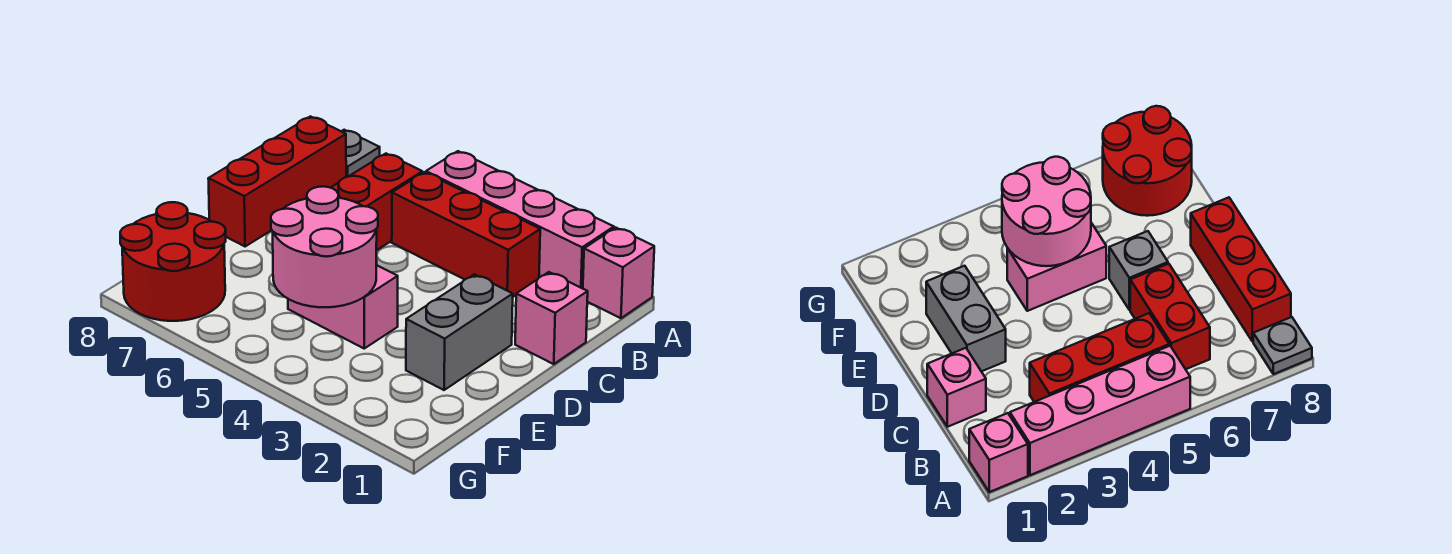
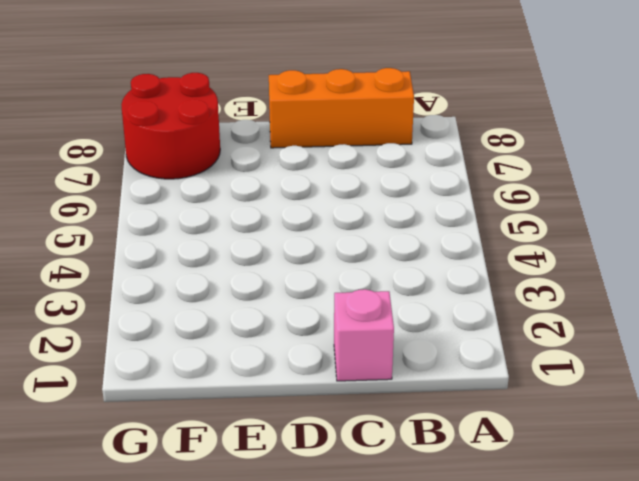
orange brick B8:D8 level 1 -> red brick B8:D8 level 1
none -> pink brick A1 level 1
none -> pink brick A2:A5 level 1
none -> grey plate A8 level 1

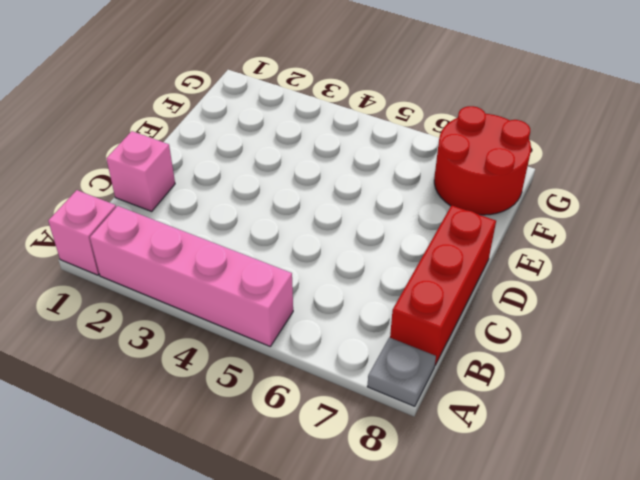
none -> red brick B3:B5 level 1
none -> red brick B6:C6 level 1
none -> grey brick D2:E2 level 1

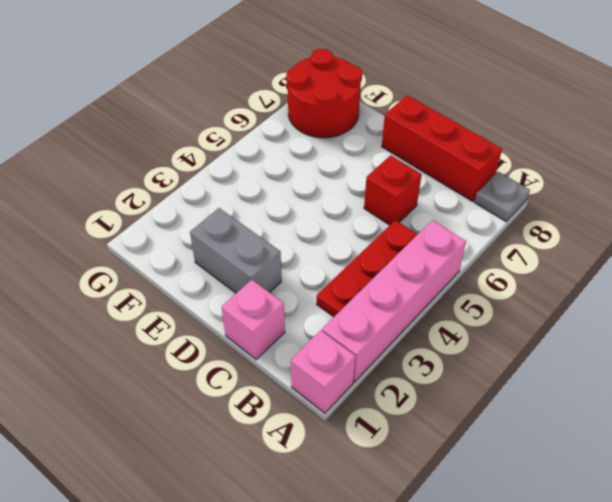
red plate B3:B5 level 1 -> red brick B3:B5 level 1
red brick C6 level 1 -> red brick B6:C6 level 1
none -> grey brick D6 level 1
none -> pink brick E4:E5 level 1
none -> pink round brick E4:F5 level 2

